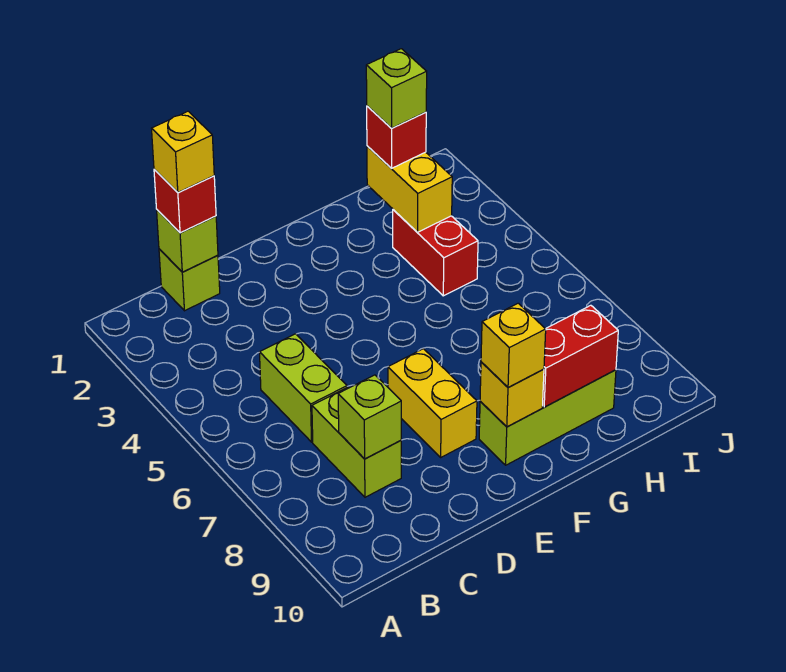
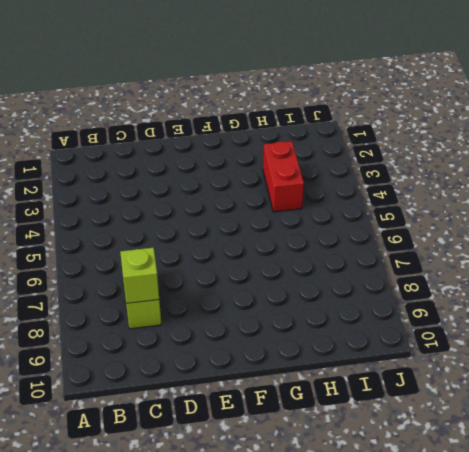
none -> lime brick C1 level 1
none -> lime brick C5:C6 level 1
none -> yellow brick E7:E8 level 1

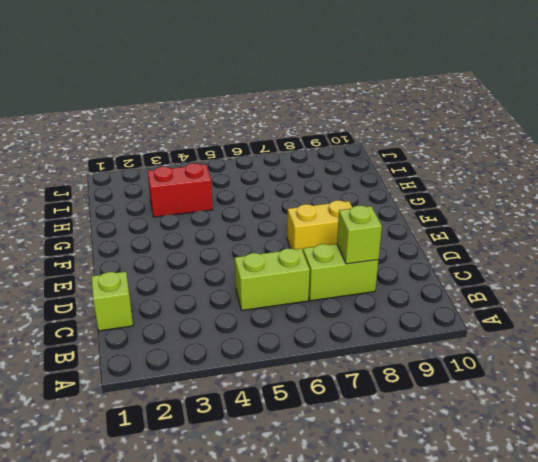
none -> lime brick F9:H9 level 1
none -> lime brick C1 level 2
none -> yellow brick F9 level 2

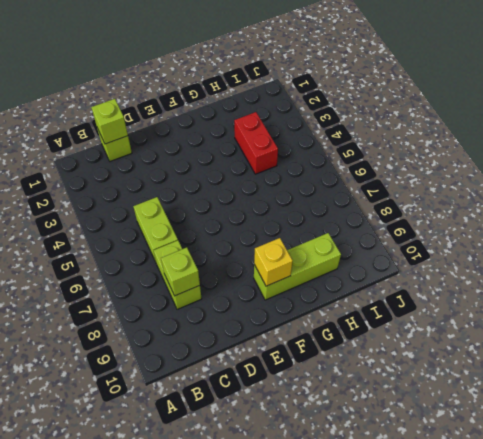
none -> yellow brick E7:E8 level 1
none -> red brick G9:H9 level 2
none -> yellow brick H2:H3 level 2

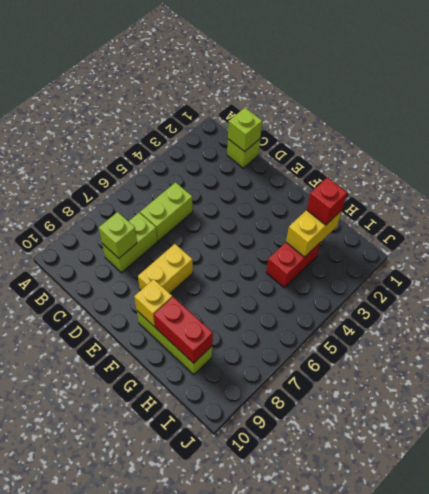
none -> red brick C1 level 3
none -> yellow brick F9 level 3
none -> yellow brick C1 level 4

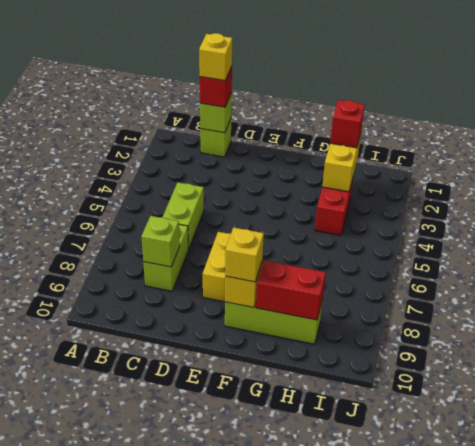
none -> lime brick H2 level 4

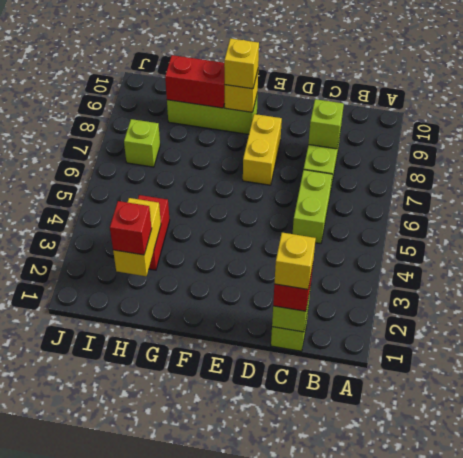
lime brick I7 level 1 -> lime brick H2 level 4

